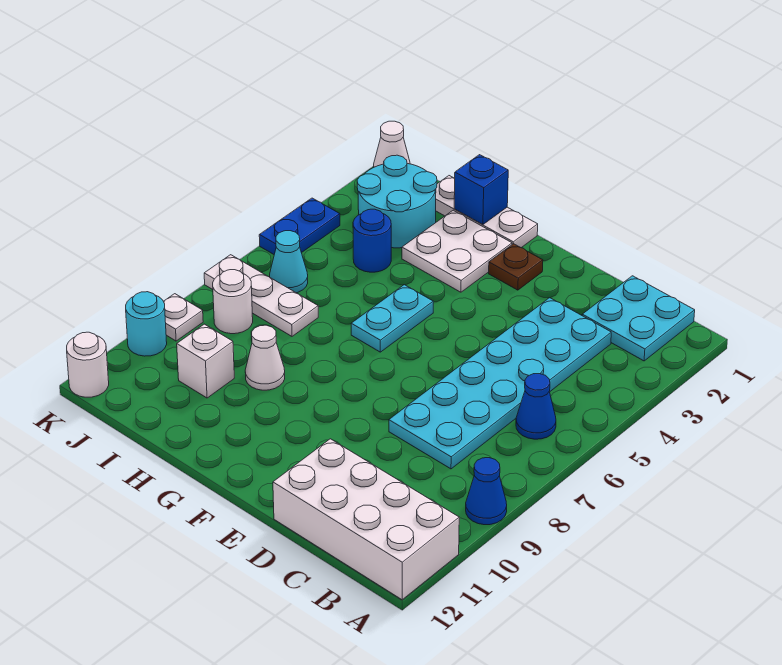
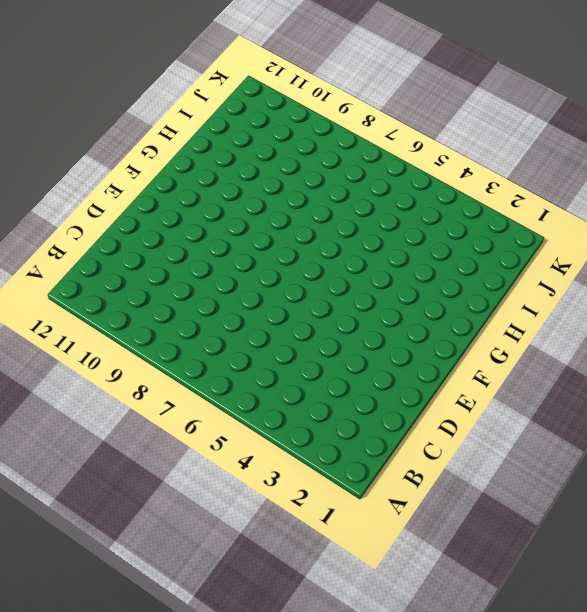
none -> blue cone A9 level 1
none -> white brick A11:D12 level 1
none -> cyan plate B1:C2 level 1

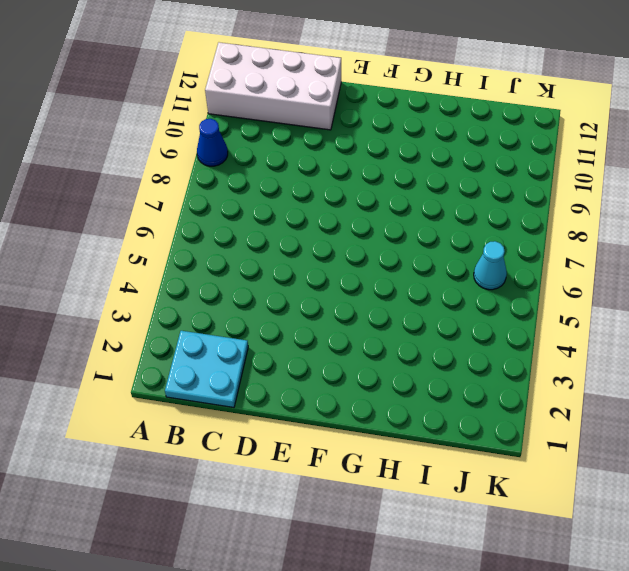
none -> blue cone B6 level 1
none -> cyan plate C3:D8 level 1
none -> brown plate F2 level 1

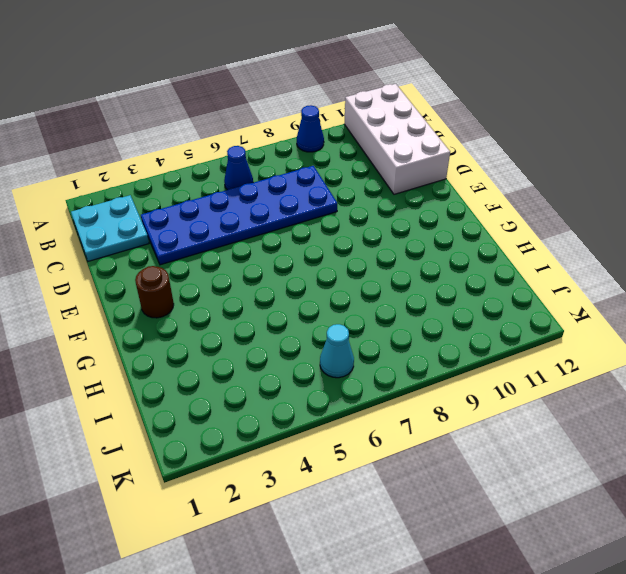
blue plate C3:D8 level 1 -> cyan plate C3:D8 level 1
brown round brick F2 level 1 -> brown plate F2 level 1
none -> white plate G1:I1 level 1
none -> white plate G2:H3 level 1
none -> cyan plate G5:G6 level 1

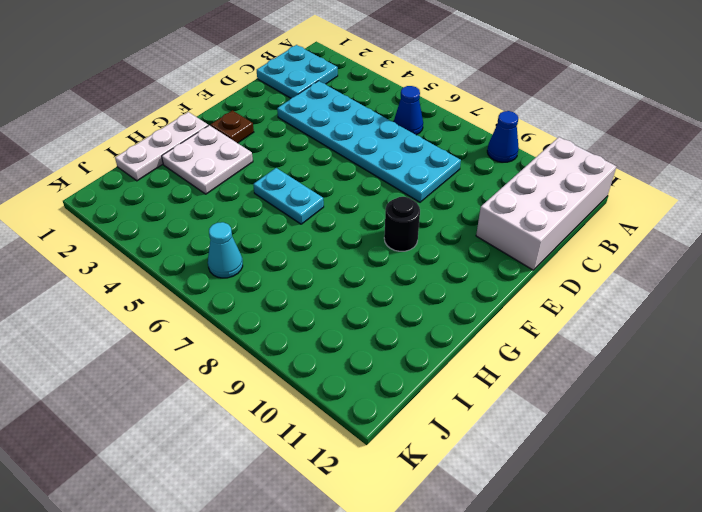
black round brick F9 level 1 -> none
none -> white cone H9 level 1
none -> cyan round brick I2:J3 level 1
none -> blue round brick I4 level 1

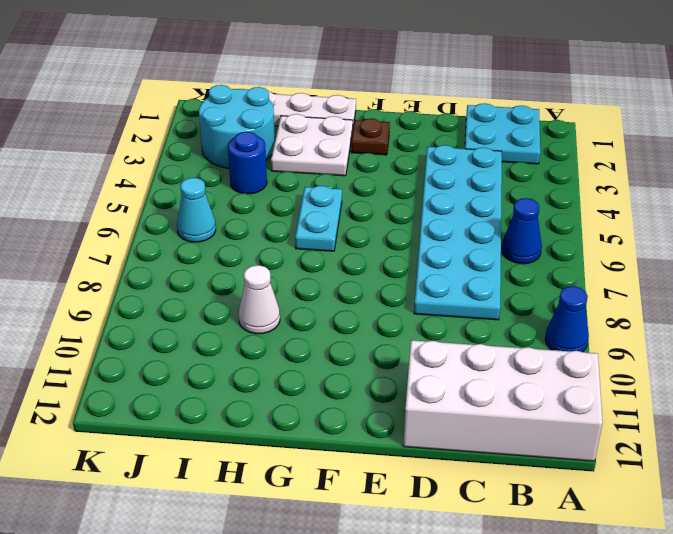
none -> white plate I7:K7 level 1
none -> white brick I10 level 1
none -> white round brick J8 level 1

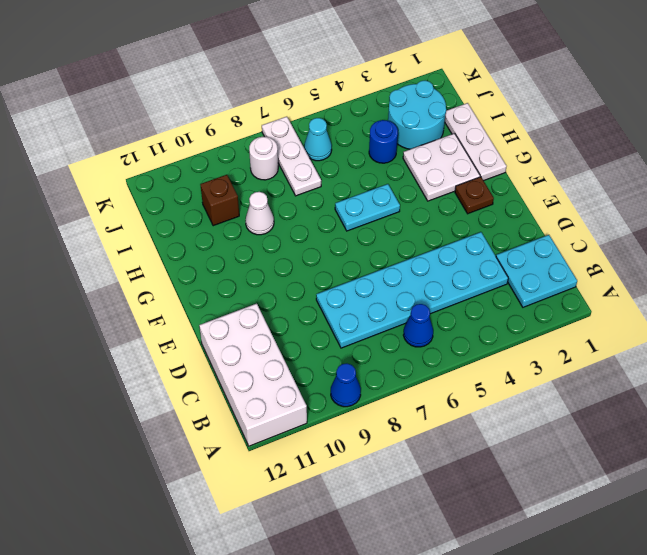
brown brick I10 level 1 -> white brick I10 level 1
none -> white cone K1 level 1
none -> blue plate K4:K5 level 1
none -> white plate K9 level 1

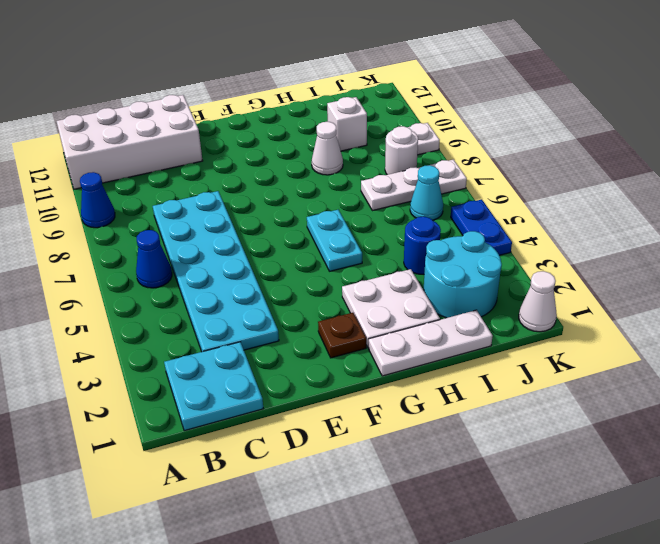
none -> cyan round brick K10 level 1
none -> white round brick K12 level 1
none -> blue brick H1 level 2

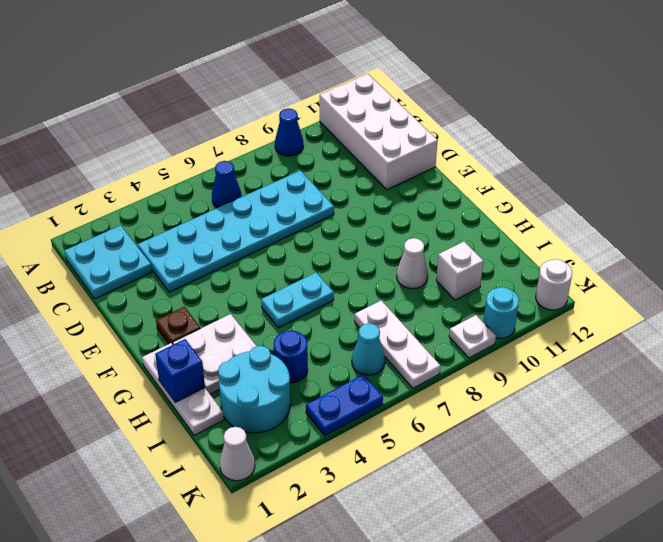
none -> white round brick J8 level 1

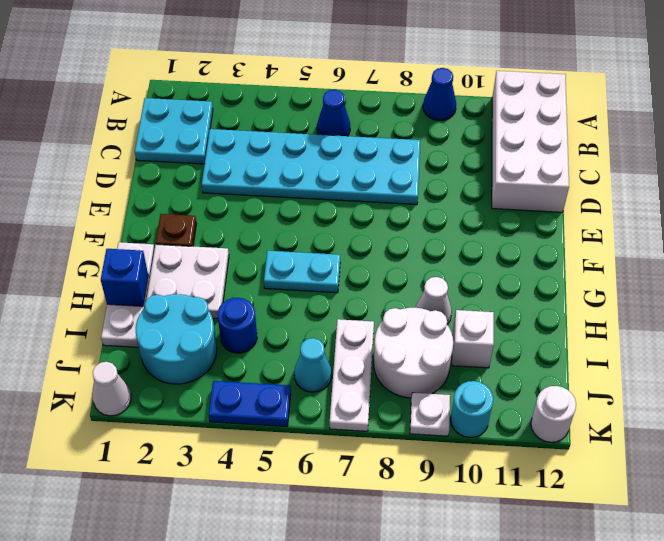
white round brick I8:J9 level 1 -> white round brick J8 level 1

